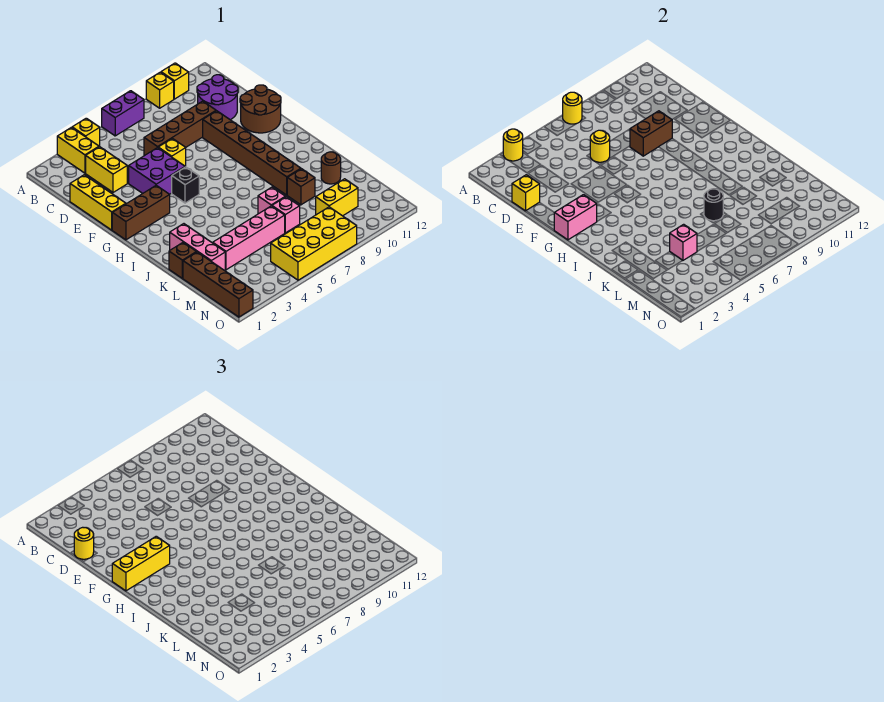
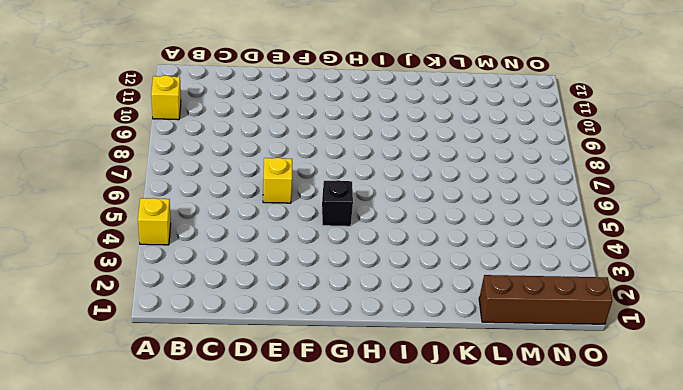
none -> yellow brick A3:B3 level 1
none -> purple brick A6:A7 level 1
none -> yellow brick A9 level 1
none -> yellow brick C3:D3 level 1

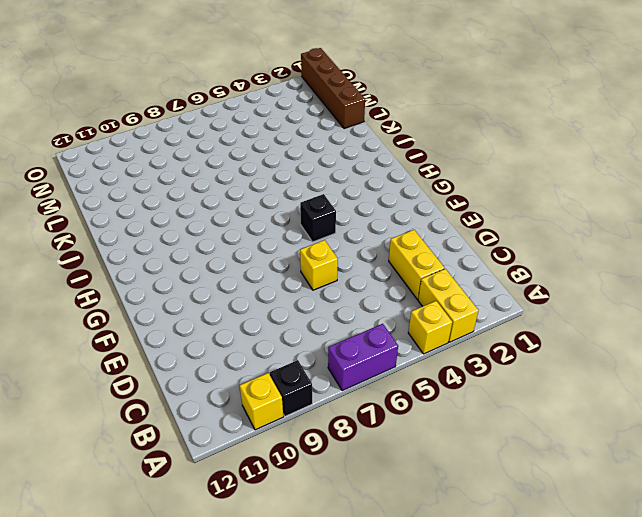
black brick A9 level 1 -> yellow brick A9 level 1
none -> purple round brick C10:D11 level 1
none -> yellow brick D1:F1 level 1
none -> brown brick D6:D9 level 1
none -> purple brick E4:F5 level 1

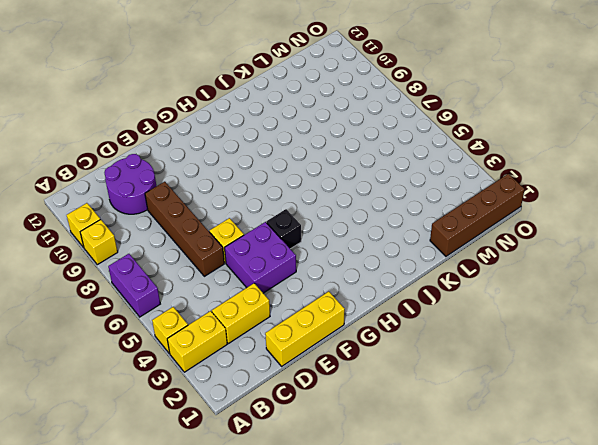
none -> brown brick E9:J9 level 1
none -> brown round brick E11:F12 level 1
none -> brown brick G1:G3 level 1
none -> pink brick J2:L2 level 1

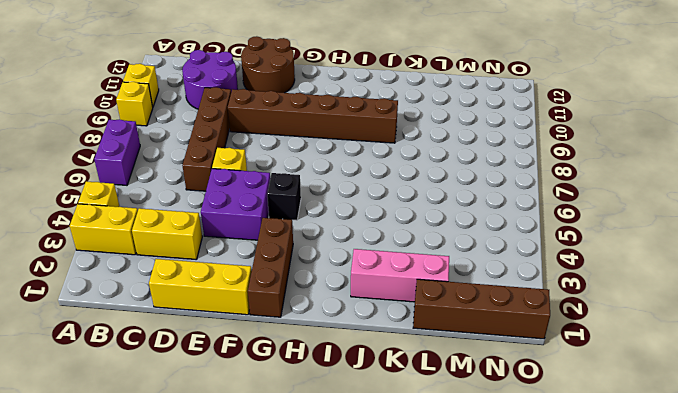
none -> brown brick K1 level 1
none -> pink brick K7 level 1
none -> brown brick K9 level 1
none -> brown round brick K11 level 1

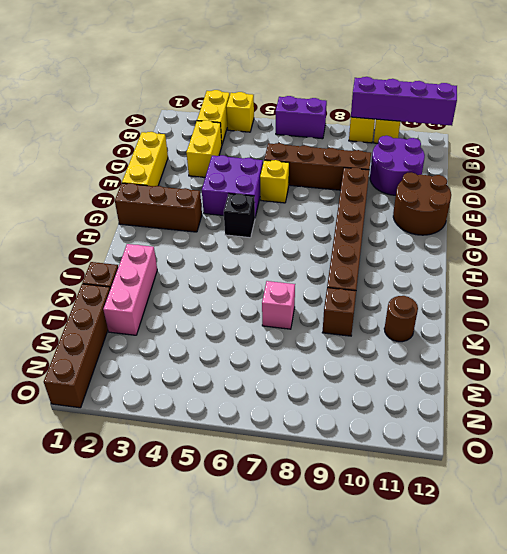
purple brick A9:A12 level 2 -> none
none -> pink brick L3:L6 level 1
none -> pink brick L7 level 1
none -> yellow brick M9:M10 level 1
none -> yellow brick N5:O8 level 1

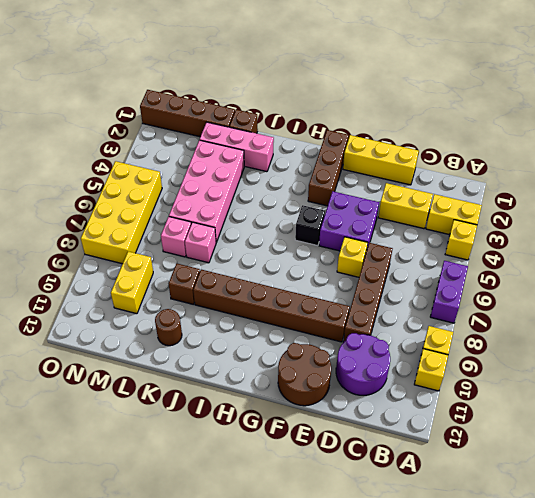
pink brick K3:L6 level 1 -> pink brick L3:L6 level 1
none -> yellow round brick A3 level 2
none -> yellow round brick A7 level 2
none -> yellow brick D1 level 2
none -> yellow round brick D6 level 2

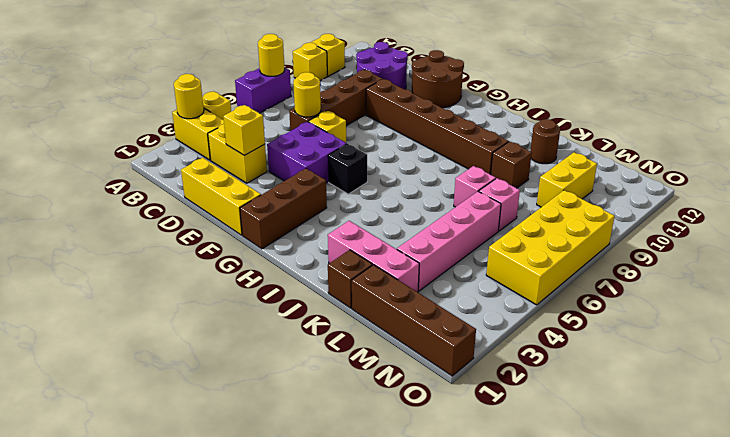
yellow brick D3 level 2 -> yellow brick D1 level 2
none -> brown brick E8:E9 level 2
none -> pink brick G1:G2 level 2
none -> black round brick K7 level 2
none -> pink brick L4 level 2

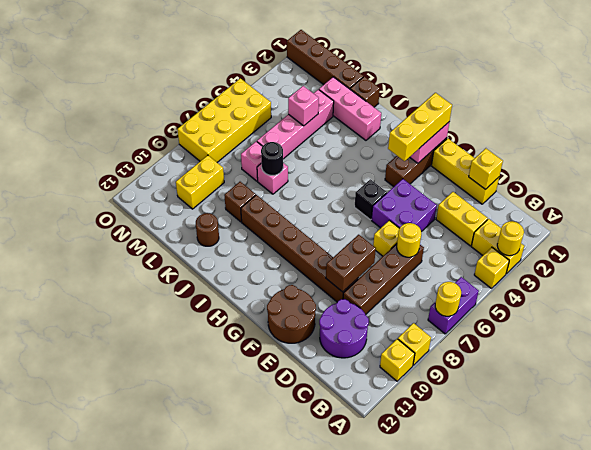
none -> yellow round brick D1 level 3

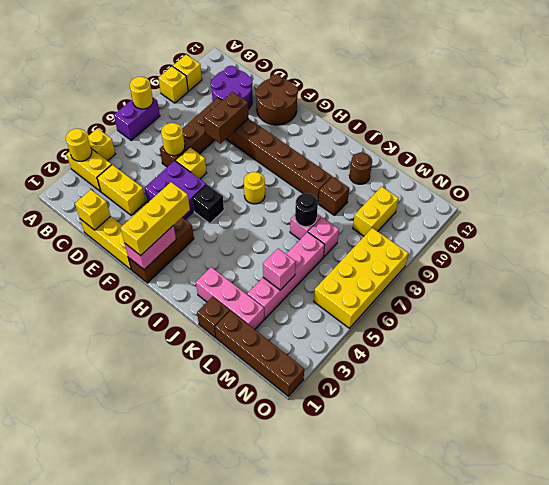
yellow round brick H7 level 1 -> yellow round brick D1 level 3

